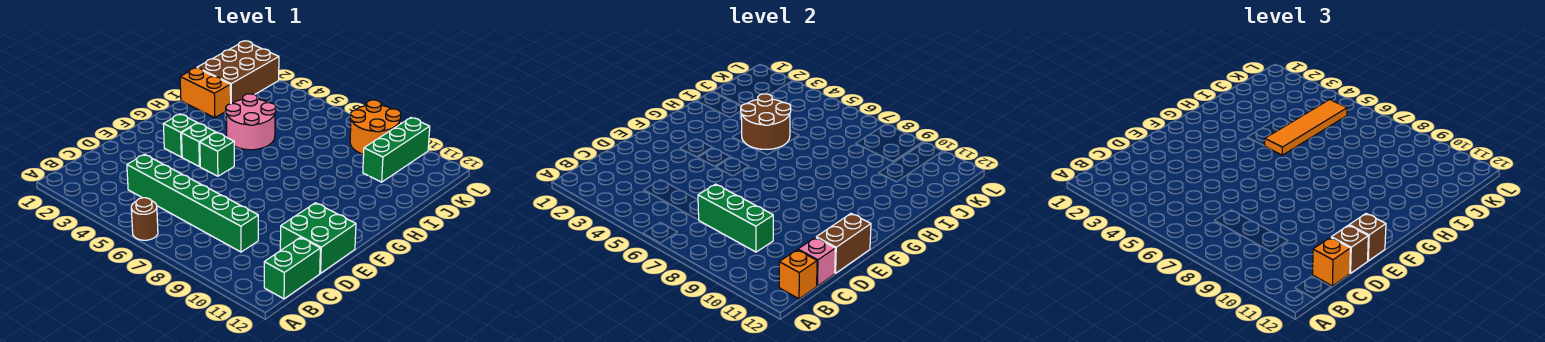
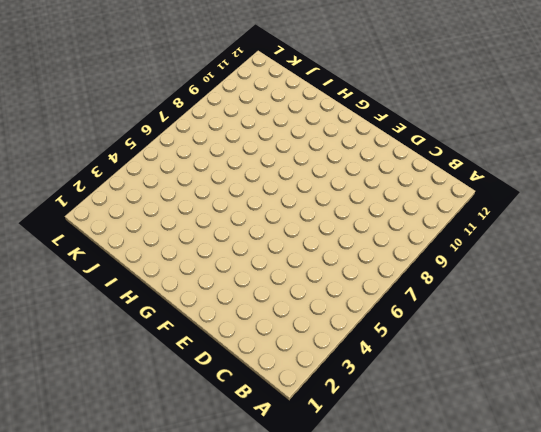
none -> brown round brick A6 level 1
none -> green brick B12:C12 level 1
none -> green brick C4:C9 level 1

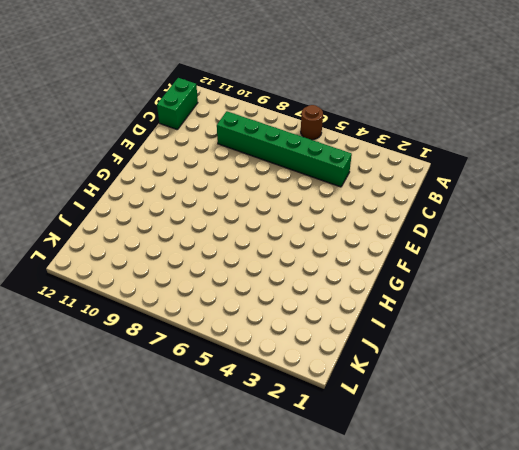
none -> green brick D11:E12 level 1
none -> green brick F3 level 1
none -> green brick F4 level 1

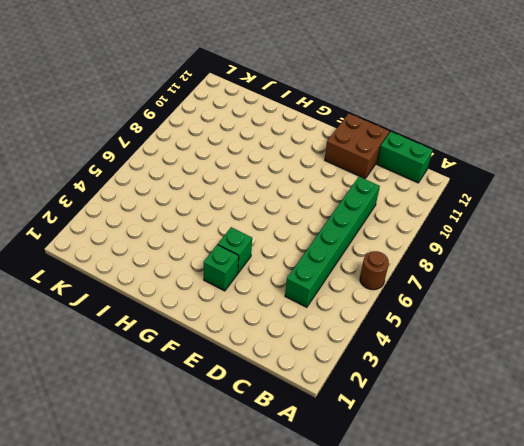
brown brick D11:E12 level 1 -> green brick D11:E12 level 1
none -> green brick F5 level 1
none -> pink round brick H4:I5 level 1
none -> orange brick I1:I2 level 1

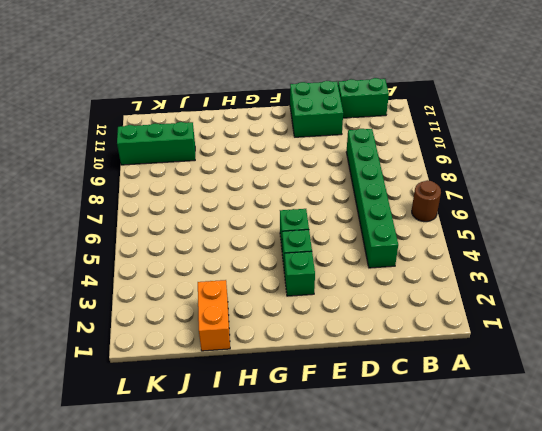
none -> pink round brick H4:I5 level 1
none -> brown brick J1:L2 level 1
none -> orange round brick K8:L9 level 1

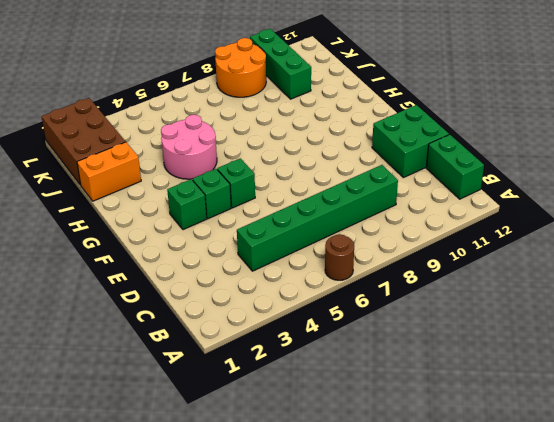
none -> orange brick B12 level 2
none -> green brick C7:C9 level 2
none -> pink brick C12 level 2

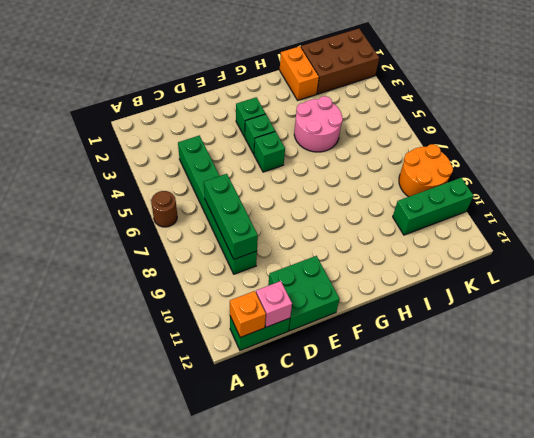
none -> brown brick D12:E12 level 2
none -> brown round brick H4:I5 level 2
none -> orange brick C12 level 3

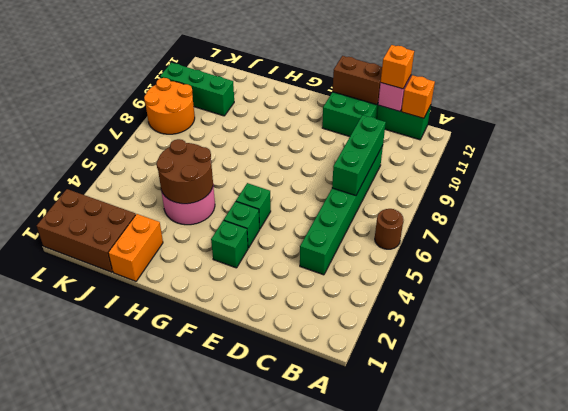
none -> brown brick D12 level 3
none -> brown brick E12 level 3
none -> orange tile H5:K5 level 3

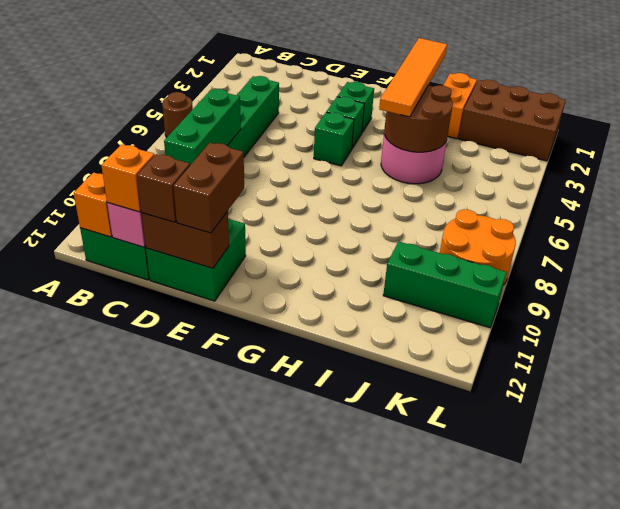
brown brick E11:E12 level 3 -> brown brick E12 level 3
orange tile H2:H5 level 3 -> orange tile H5:K5 level 3

